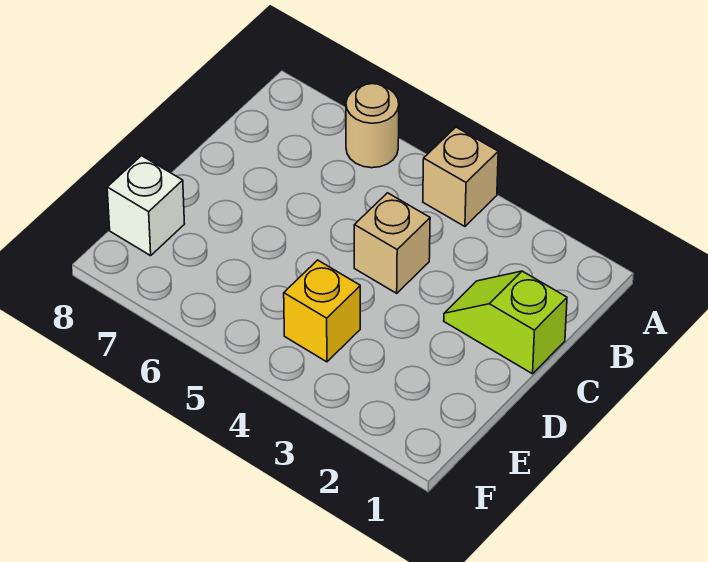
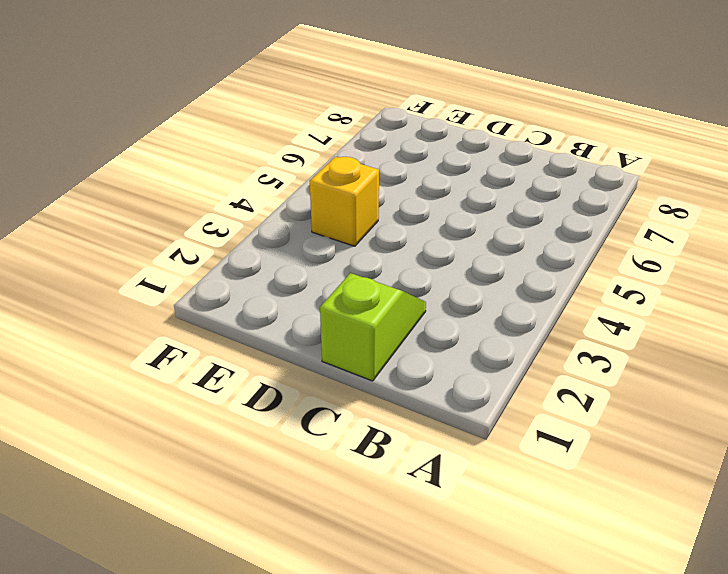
none -> tan brick A4 level 1
none -> tan round brick A6 level 1

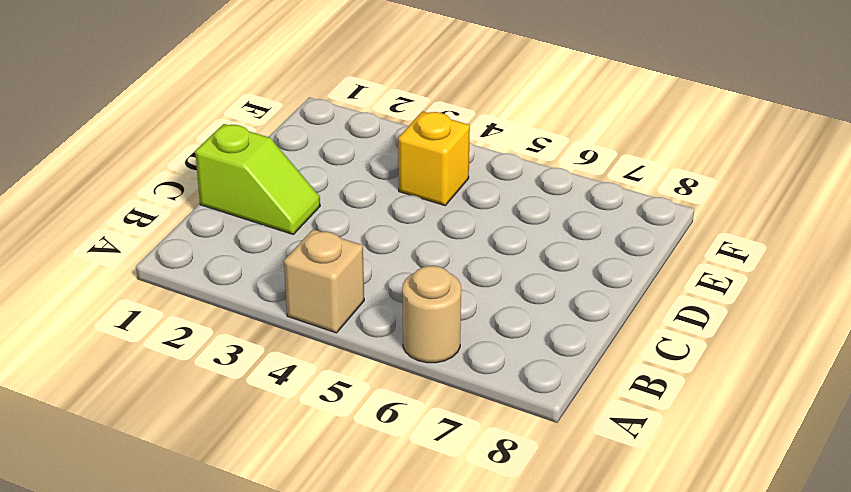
none -> tan brick C4 level 1
none -> white brick E8 level 1

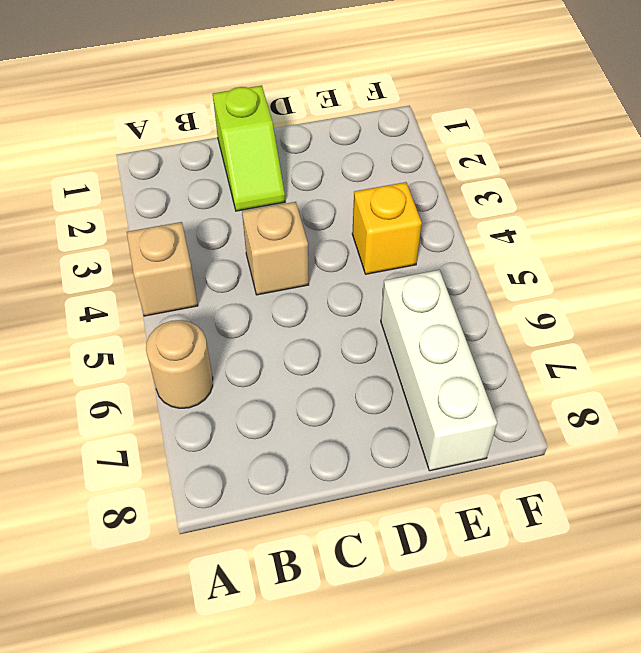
white brick E6:E8 level 1 -> white brick E8 level 1

